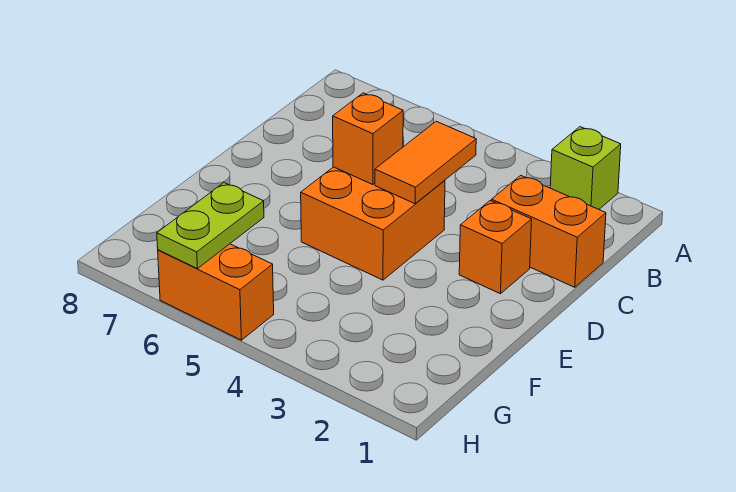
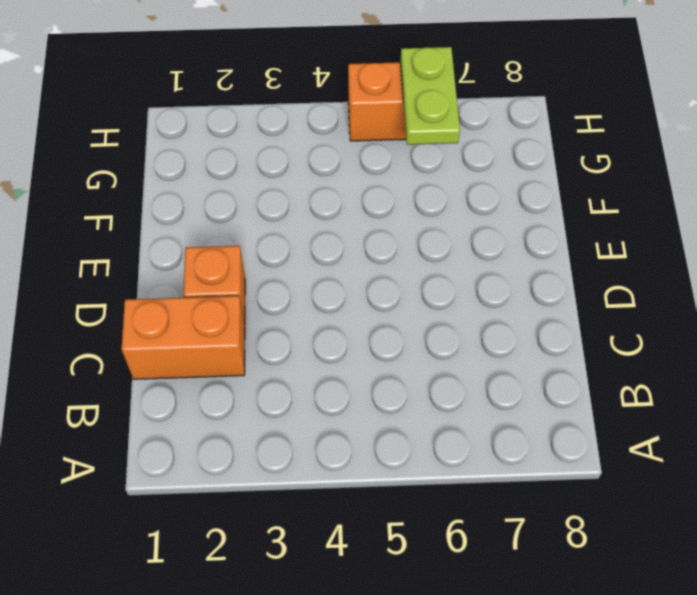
none -> lime brick A2 level 1
none -> orange brick D4:E5 level 1

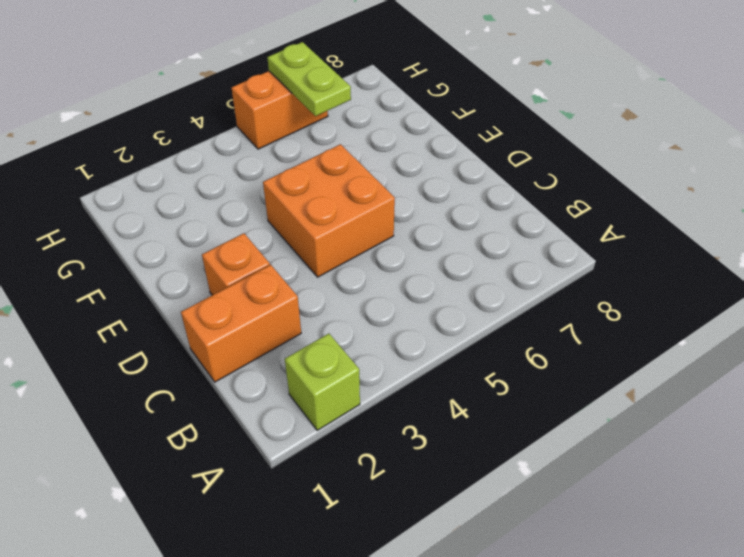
none -> orange tile C4:D4 level 2
none -> orange brick D5 level 2

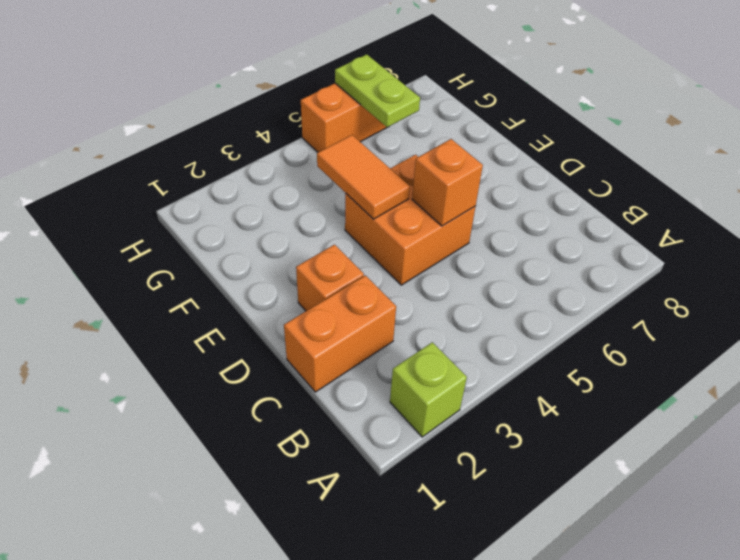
orange tile E4:F4 level 2 -> orange tile C4:D4 level 2

